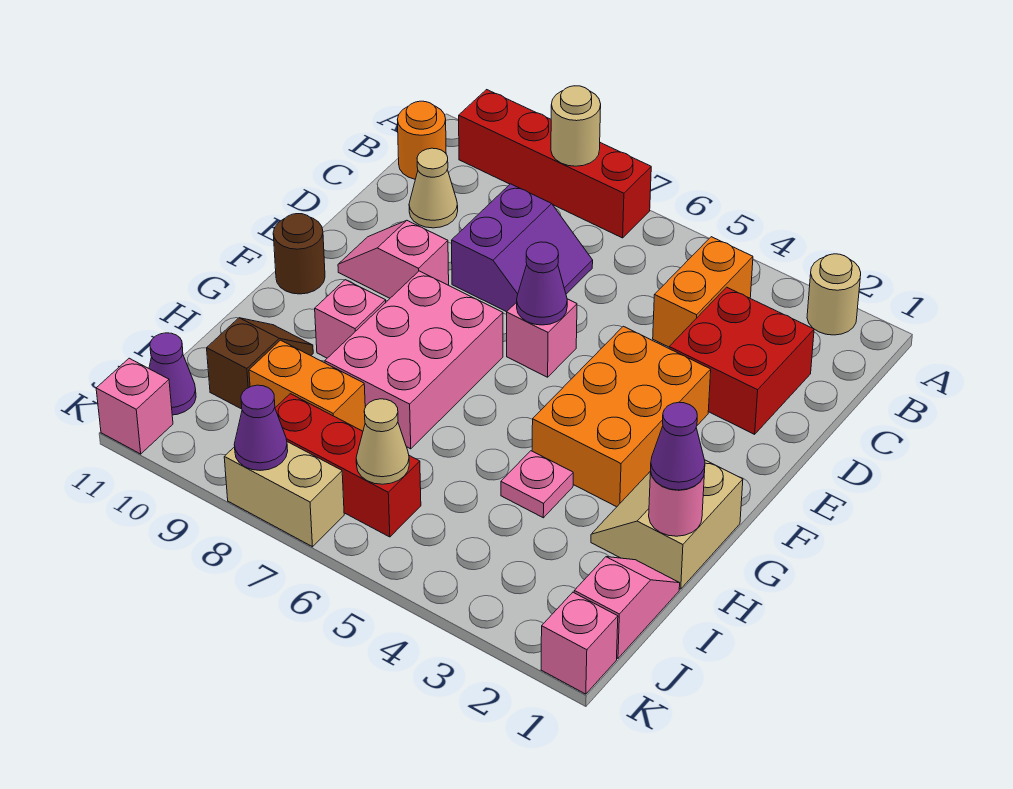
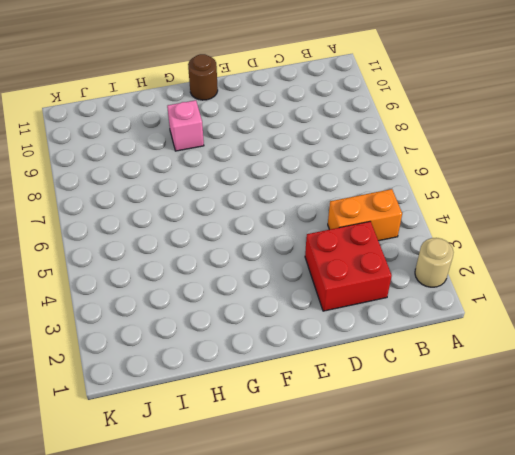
none -> red brick A7:A10 level 1
none -> orange round brick B11 level 1
none -> purple slope C7:D8 level 1 top 8

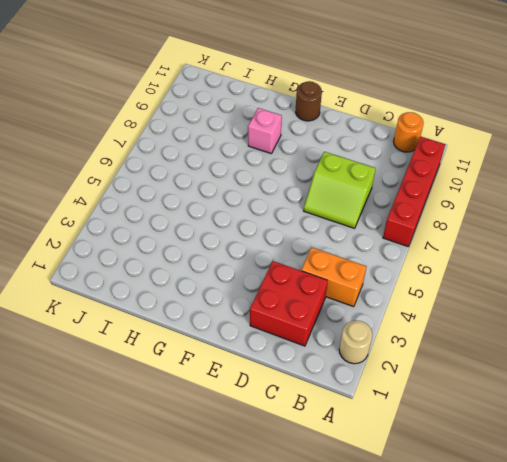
lime slope C7:D8 level 1 top 8 -> purple slope C7:D8 level 1 top 8
none -> tan cone C10 level 1
none -> orange brick E3:G4 level 1
none -> pink brick E6 level 1

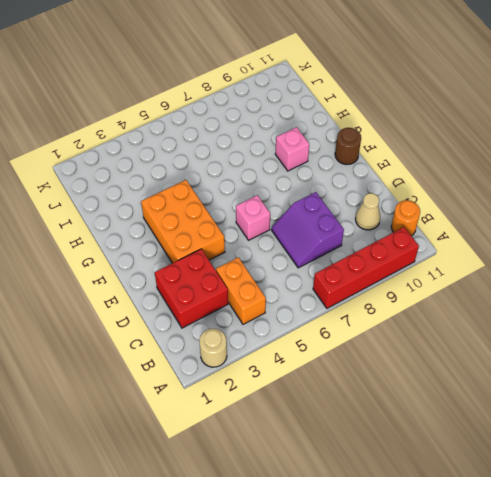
none -> pink slope E9:E10 level 1 top 9
none -> pink brick F7:H8 level 1
none -> tan slope G1:H2 level 1 top 1

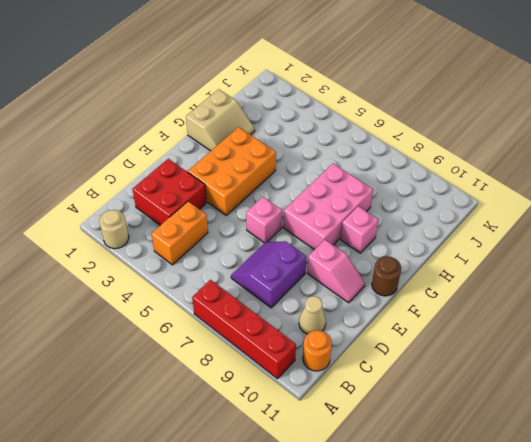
none -> pink plate H4 level 1
none -> brown slope H10:I10 level 1 top I
none -> pink slope I1:J1 level 1 top J

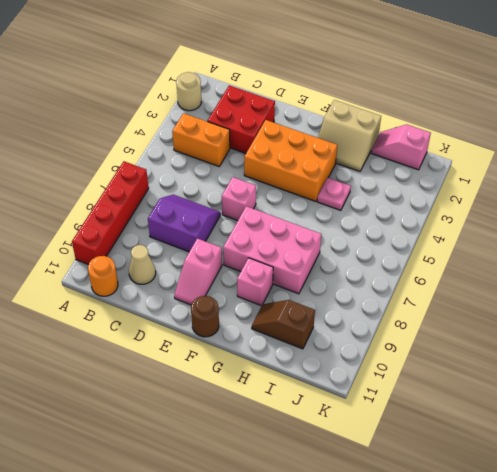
none -> orange brick I8:I9 level 1
none -> red brick J6:J8 level 1
none -> purple cone J11 level 1

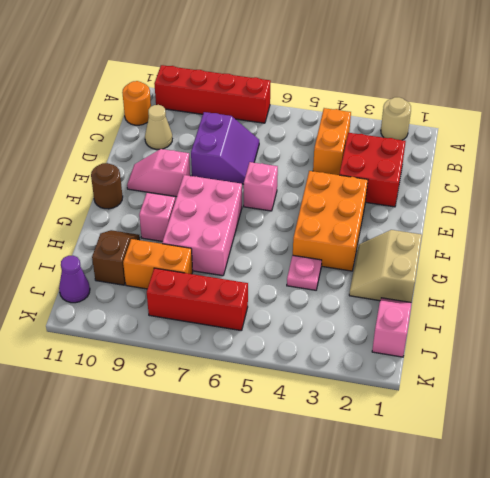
none -> pink brick K1 level 1
none -> tan brick K7:K8 level 1
none -> pink brick K11 level 1

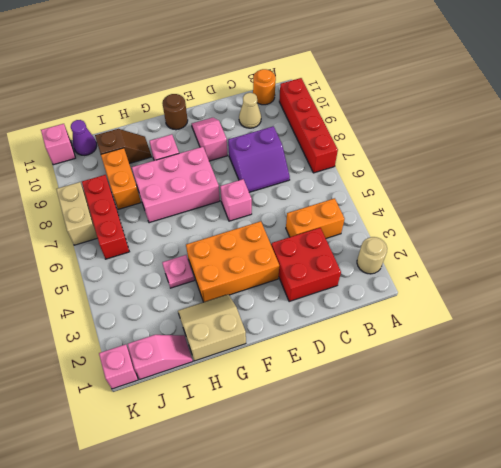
none -> tan round brick A8 level 2
none -> purple cone E6 level 2
none -> pink round brick H1 level 2

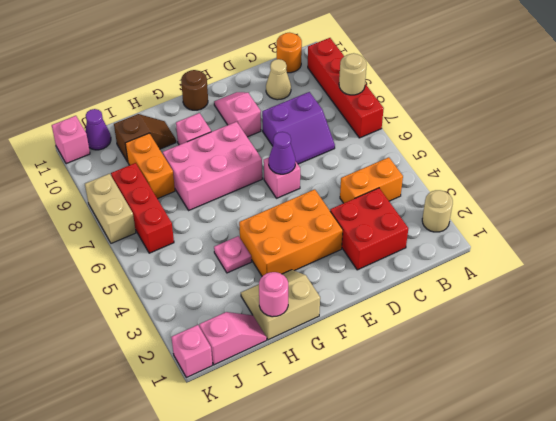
none -> tan cone J6 level 2
none -> purple cone K8 level 2
none -> purple cone H1 level 3

